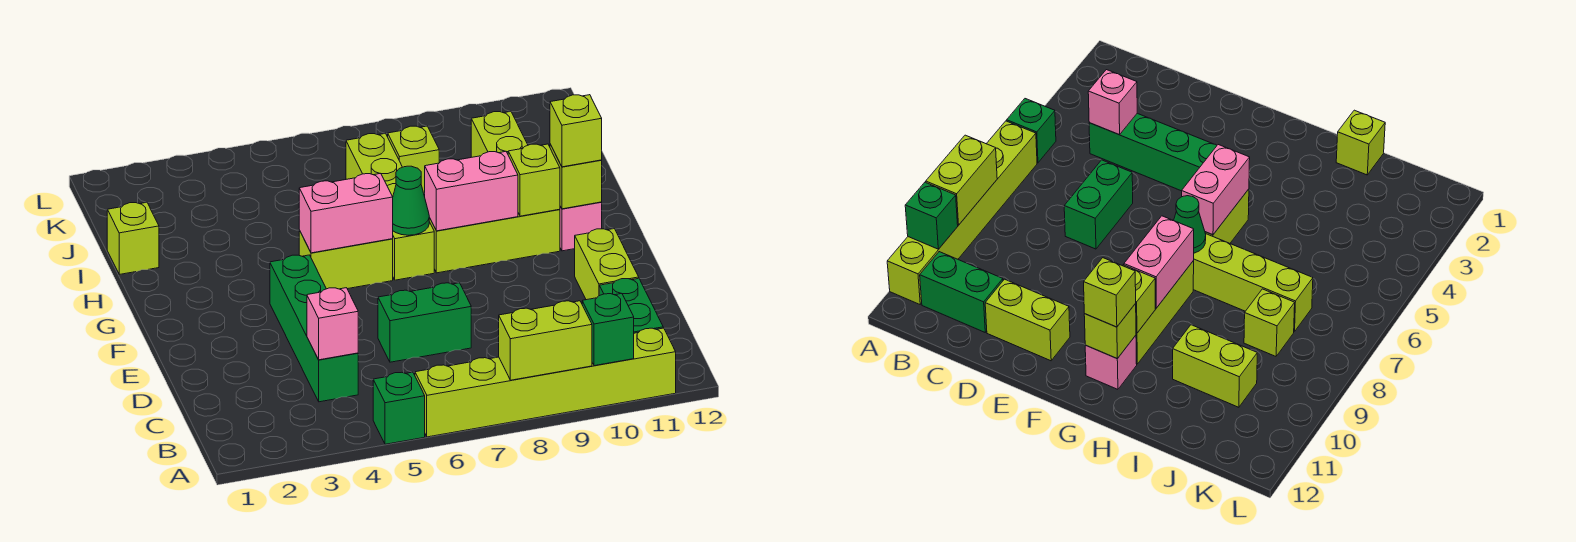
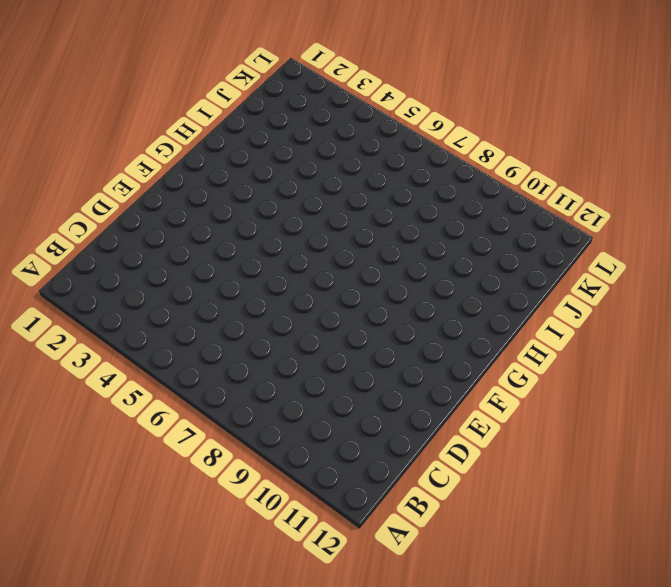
none -> green brick A5 level 1
none -> lime brick A6:A11 level 1
none -> green brick B11:C11 level 1

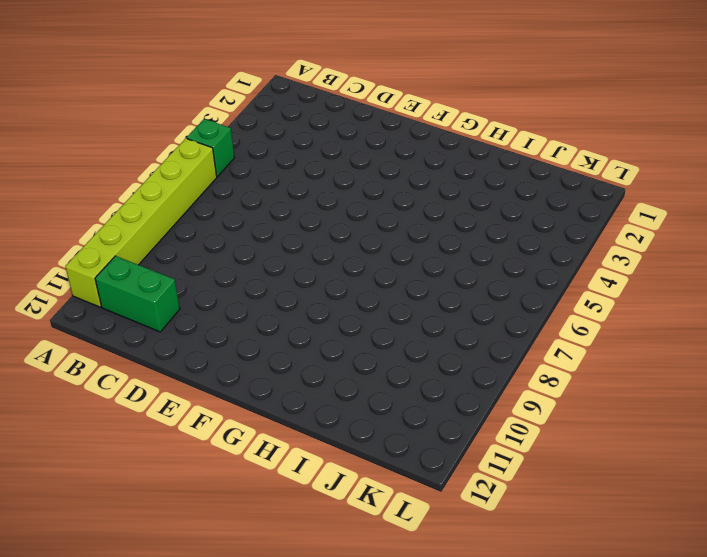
none -> green brick C4:F4 level 1
none -> green brick D6:D7 level 1
none -> lime brick D11:E11 level 1

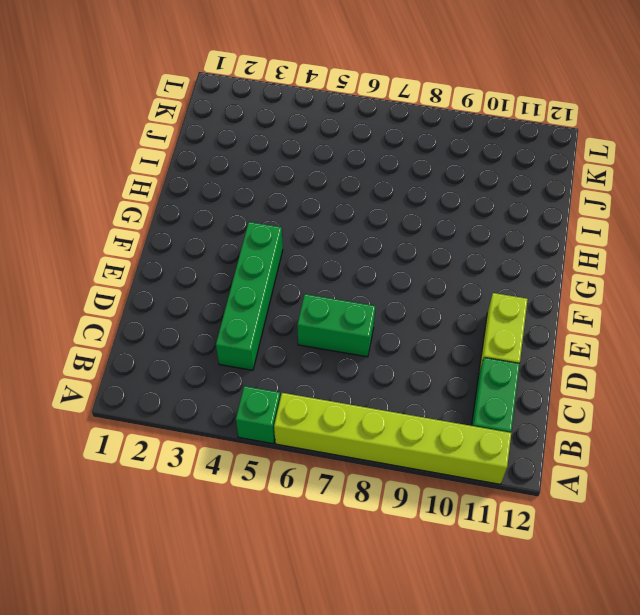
none -> lime brick G5:G6 level 1
none -> lime brick G7:J7 level 1
none -> lime brick G8:G10 level 1

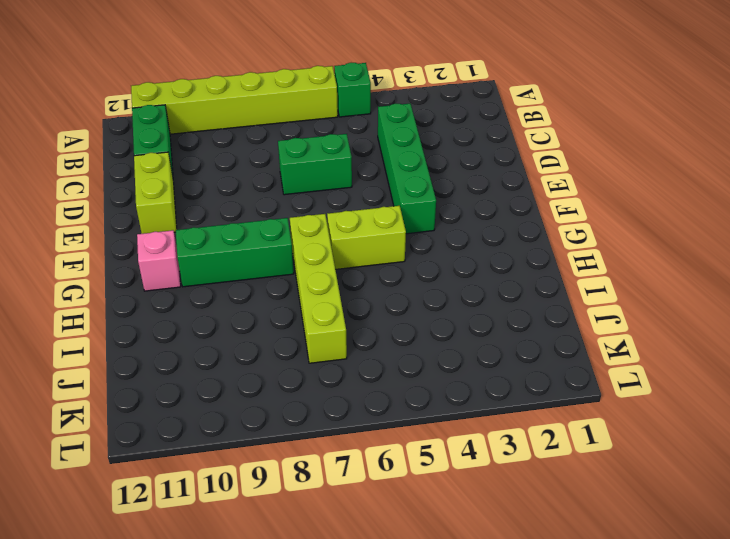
green brick G8:G10 level 1 -> lime brick G8:G10 level 1
none -> lime brick I1 level 1
none -> lime brick I10:J10 level 1
none -> lime brick J8 level 1

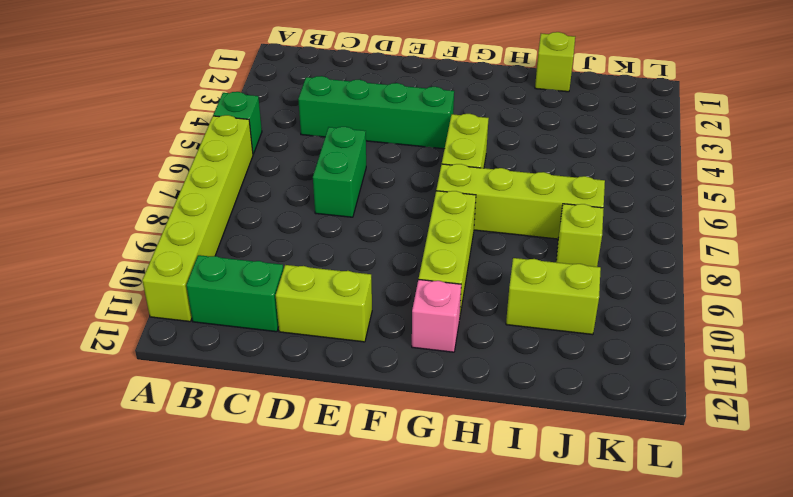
none -> lime brick A8:A9 level 2
none -> green brick A10 level 2
none -> pink brick C4 level 2

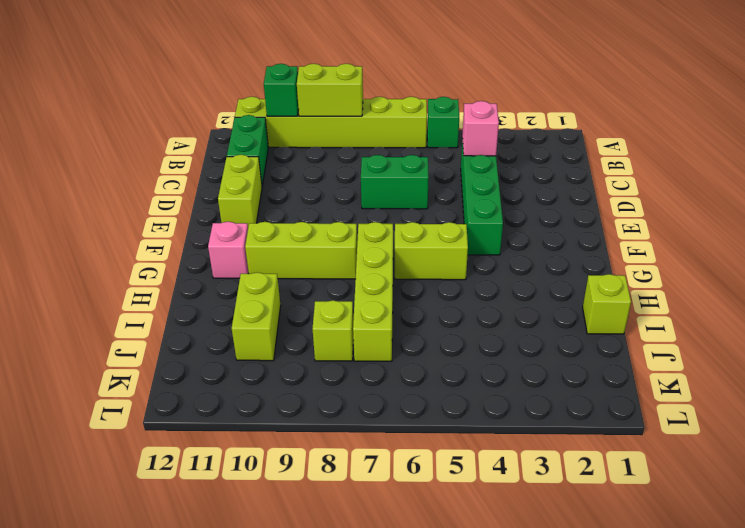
none -> pink brick G5:G6 level 2
none -> green cone G7 level 2
none -> pink brick G8:G9 level 2

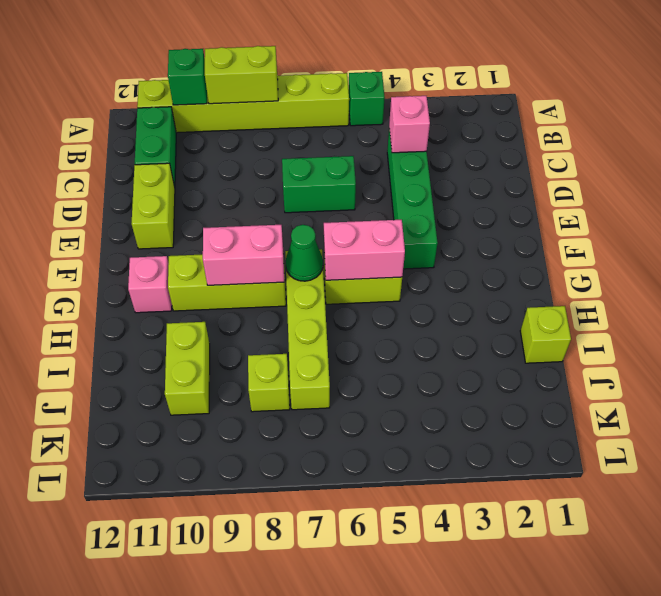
none -> lime brick G10 level 2
none -> lime brick G11 level 2
none -> lime brick G11 level 3

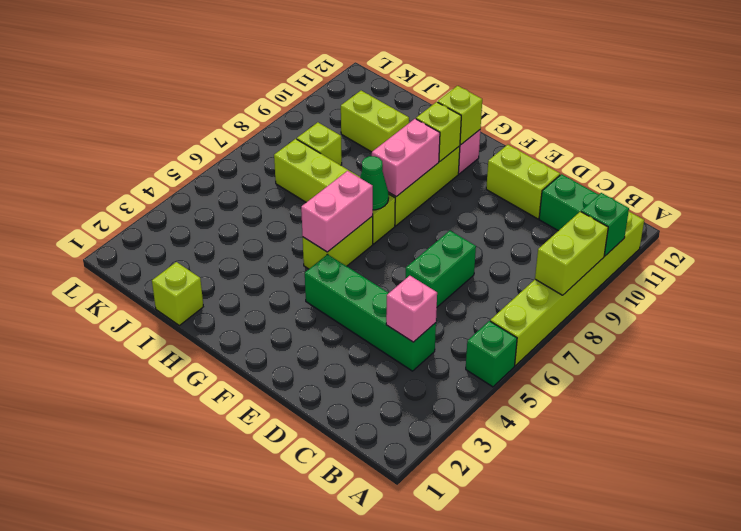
none -> lime brick G11 level 3

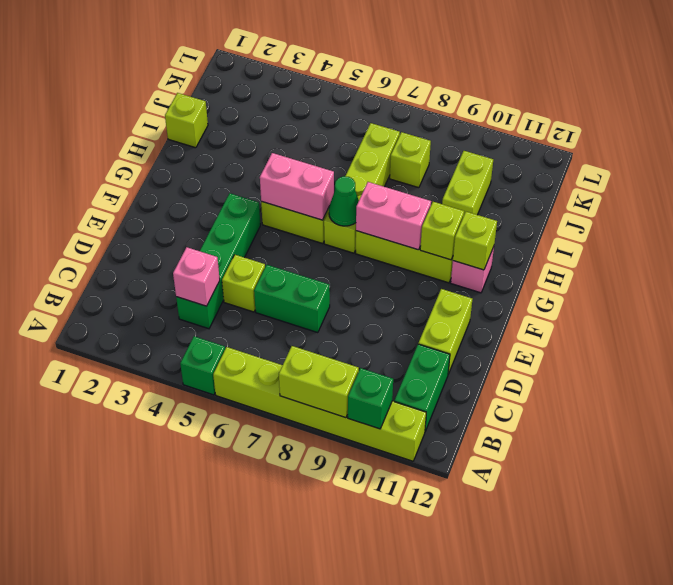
lime brick D5 level 1 -> lime brick G11 level 3

